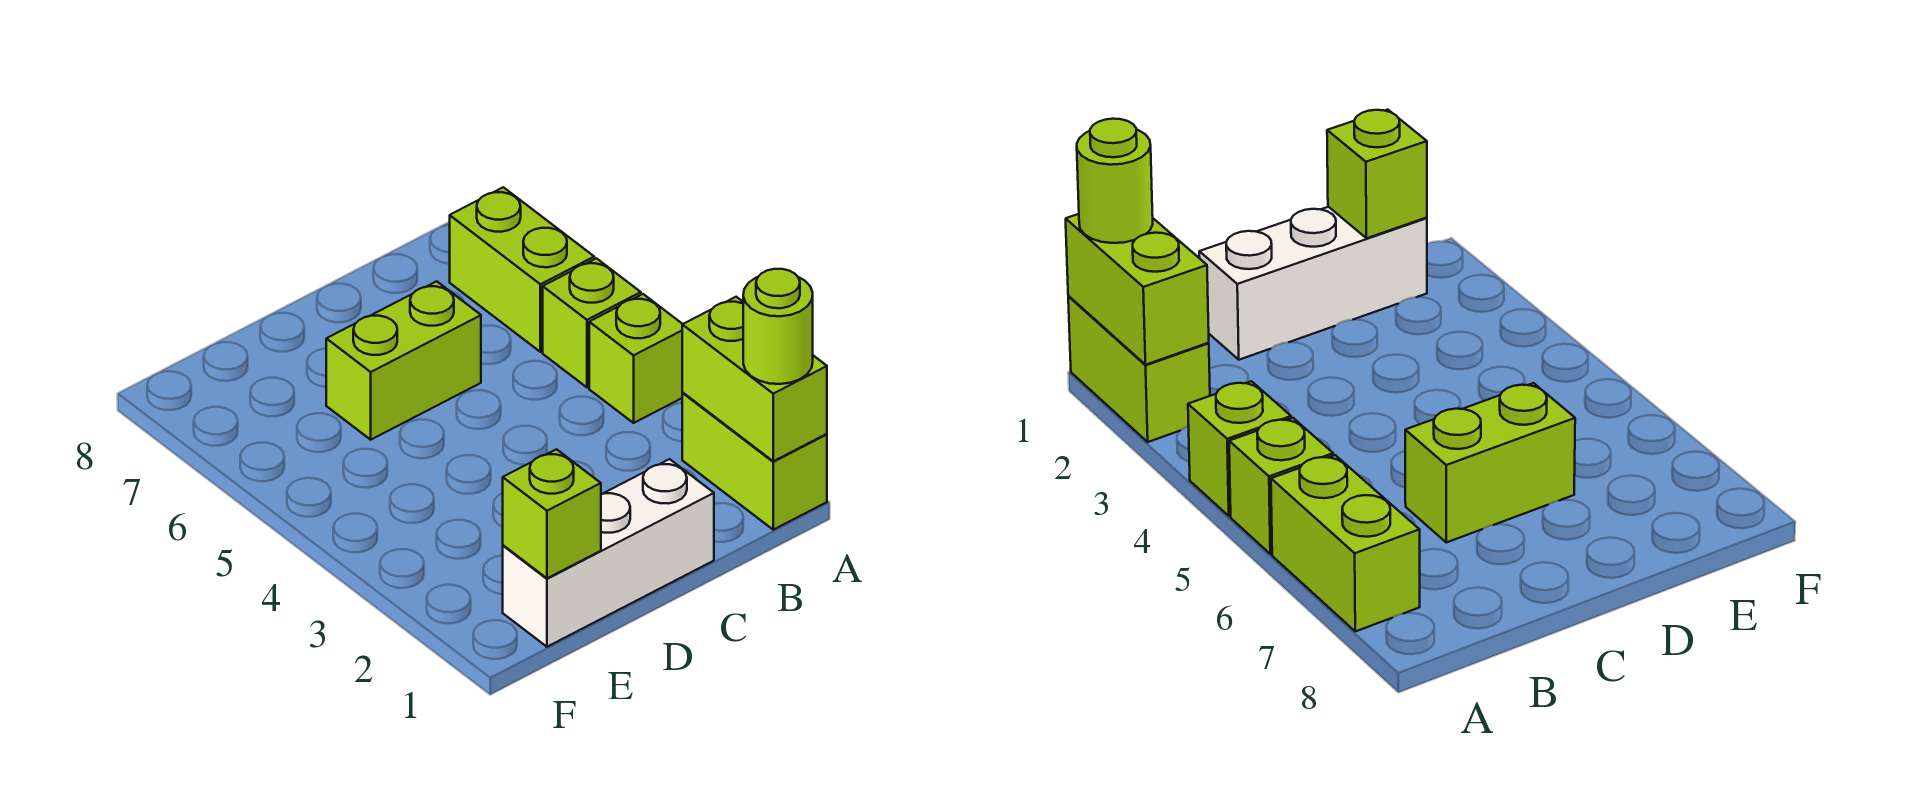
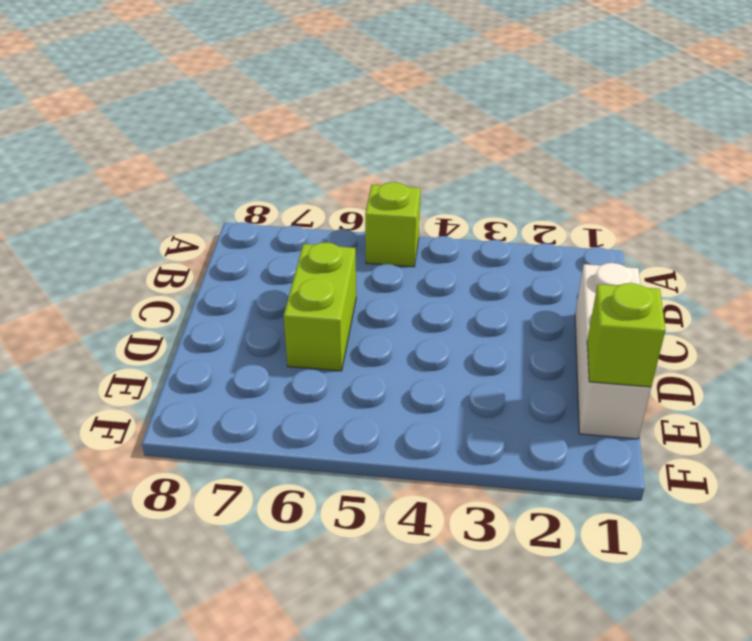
none -> lime brick A1:A2 level 1
none -> lime brick A4 level 1

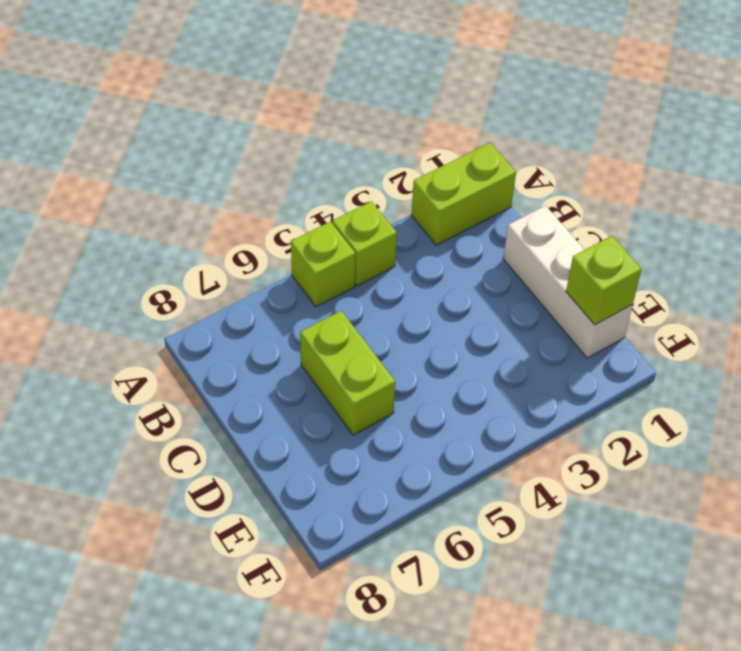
none -> lime brick A6:A7 level 1
none -> lime brick A1:A2 level 2

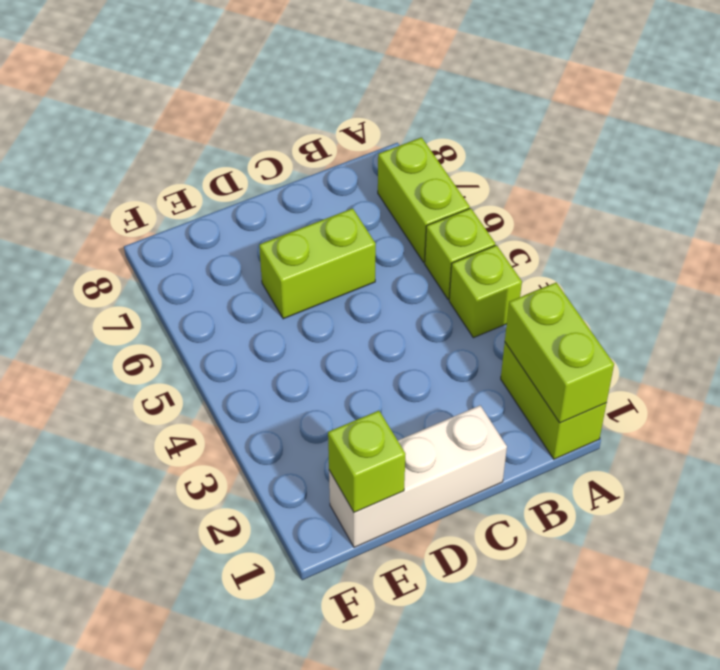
none -> lime round brick A1 level 3

